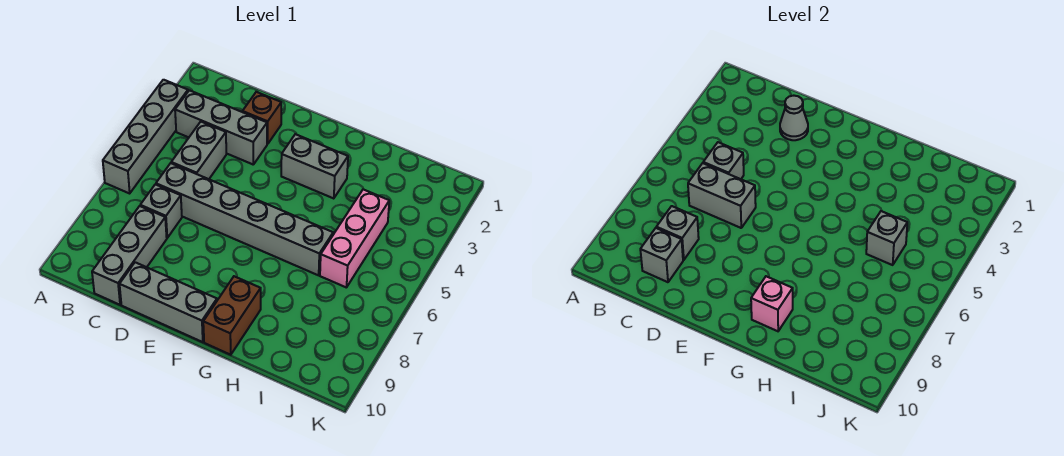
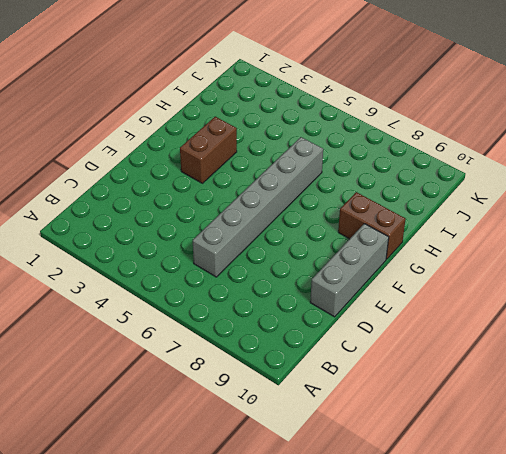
brown brick F3:G3 level 1 -> grey brick F3:G3 level 1
none -> grey brick A3:A6 level 1
none -> grey brick B3:D3 level 1
none -> grey brick C4:C5 level 1

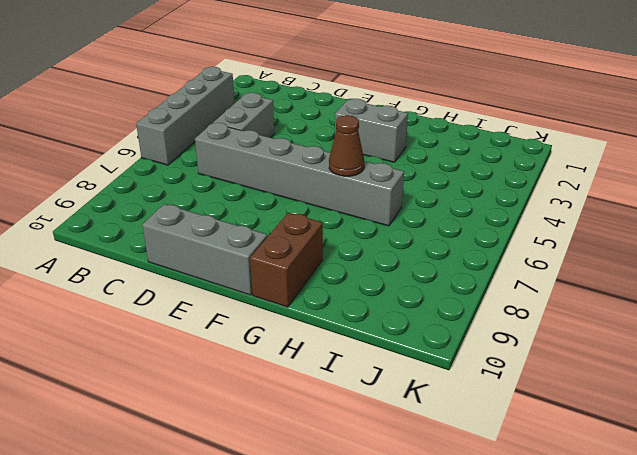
brown cone G6 level 2 -> none
none -> grey brick B3:D3 level 1
none -> grey brick C7 level 1
none -> grey brick C8:C10 level 1

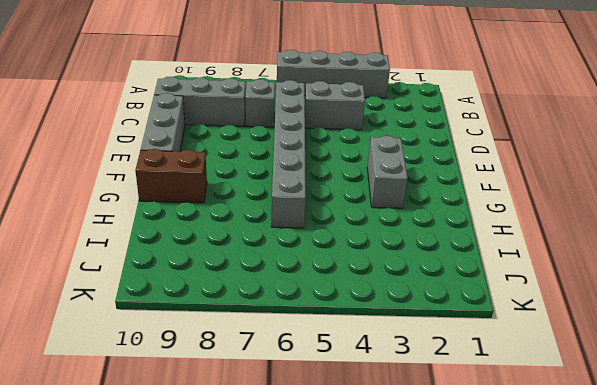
none -> grey brick B3:D3 level 1
none -> brown brick D2 level 1
none -> pink brick I4:I6 level 1

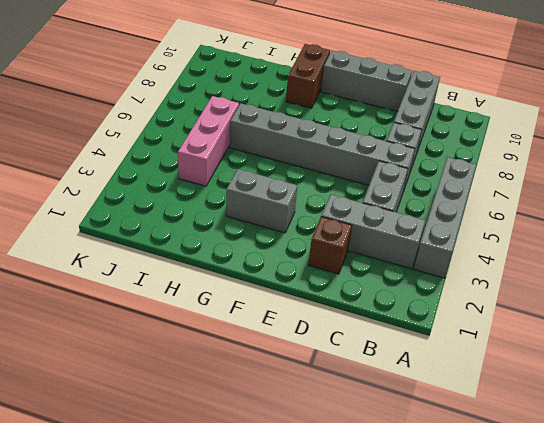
none -> grey brick C5 level 2
none -> grey brick C6:D6 level 2
none -> grey brick C8 level 2

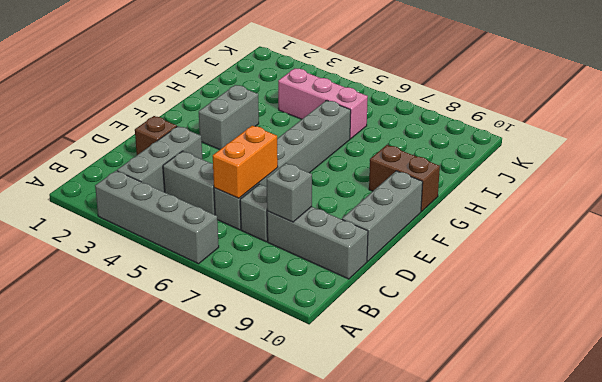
orange brick C6:D6 level 2 -> grey brick C6:D6 level 2
none -> grey brick C5 level 2
none -> grey brick C9 level 2
none -> grey cone D2 level 2

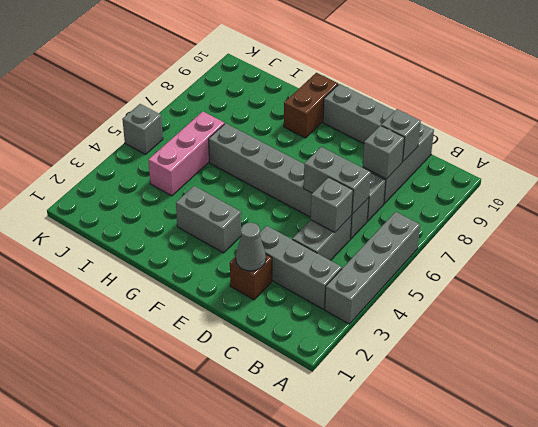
grey brick K5 level 1 -> grey brick I5 level 2
none -> pink brick G9 level 2

